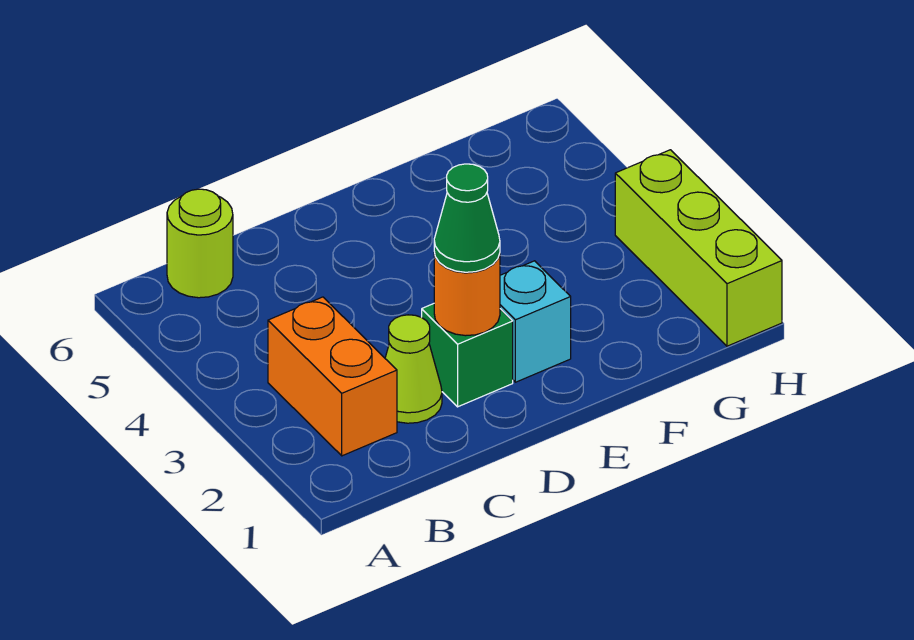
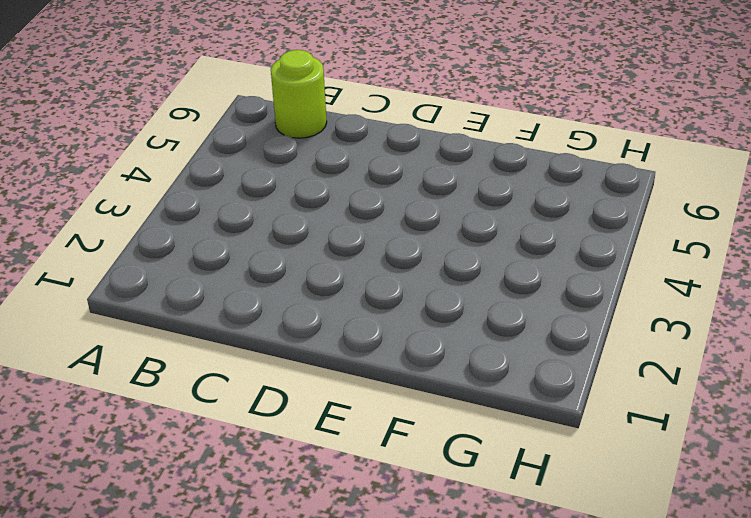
none -> orange brick B2:B3 level 1
none -> lime cone C2 level 1

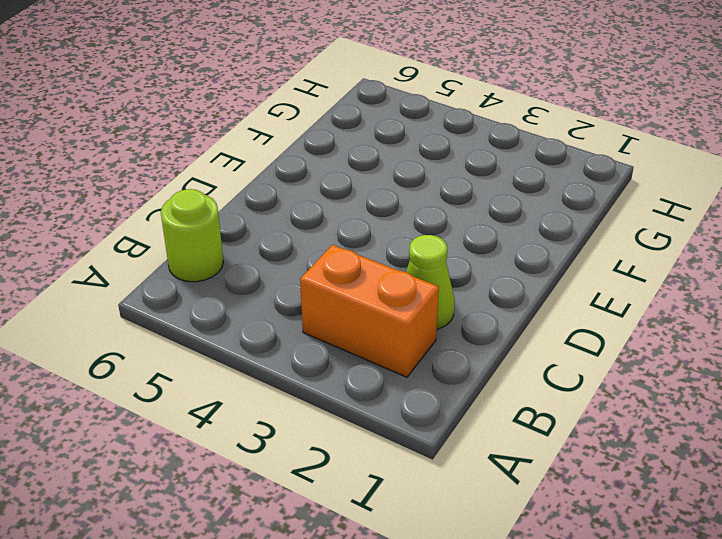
none -> green brick D2 level 1
none -> cyan brick E2 level 1

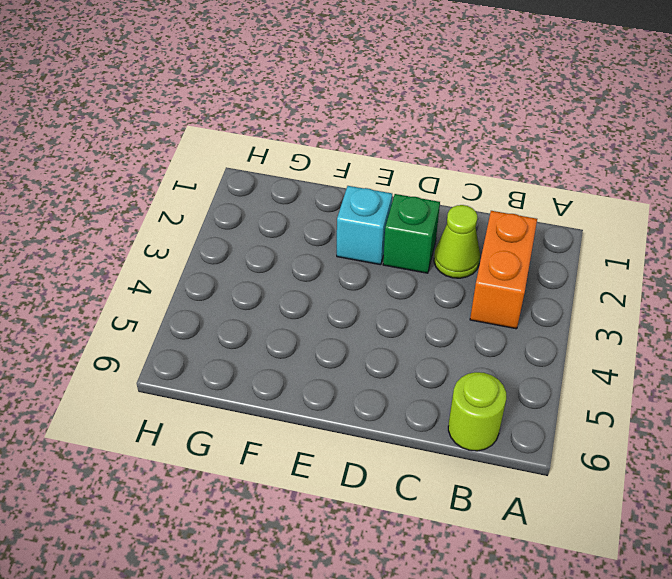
none -> lime brick H1:H3 level 1
none -> orange round brick D2 level 2

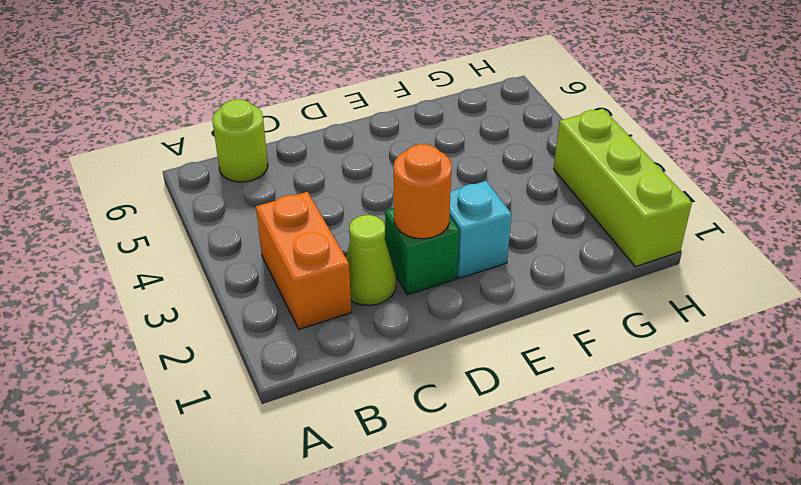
none -> green cone D2 level 3

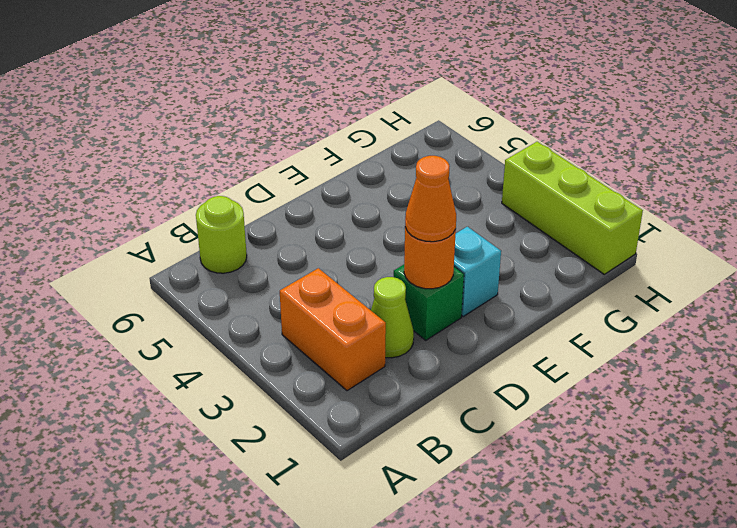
orange cone D2 level 3 -> green cone D2 level 3

